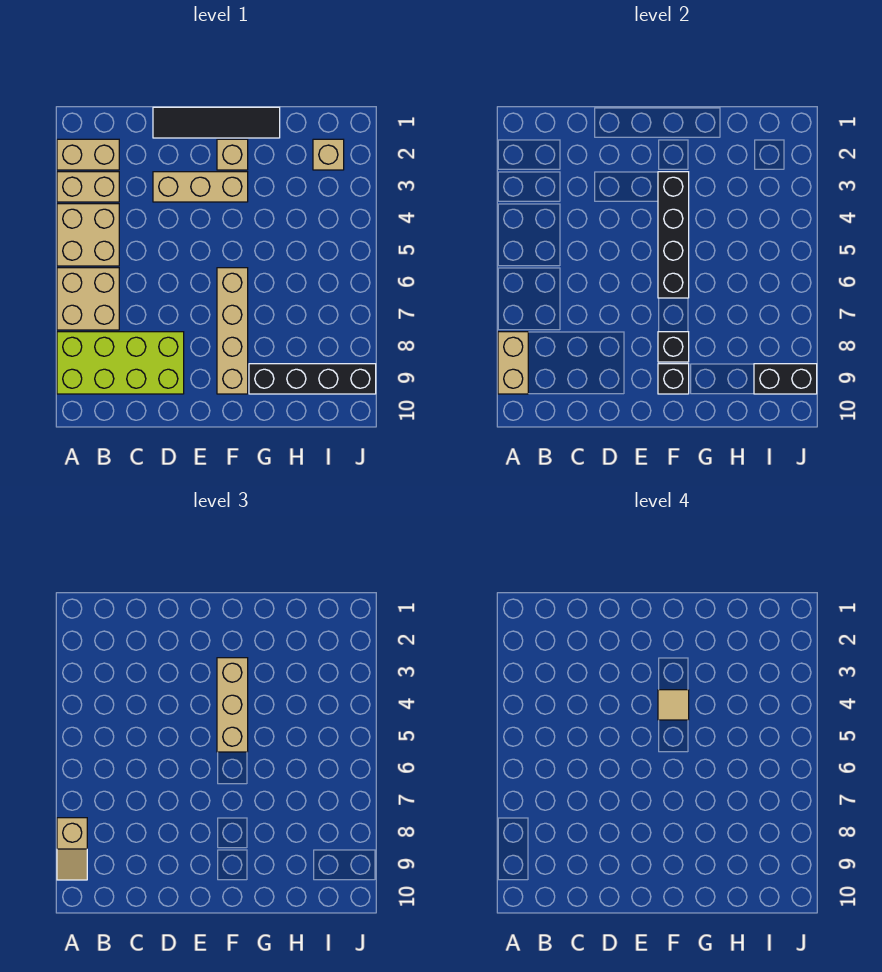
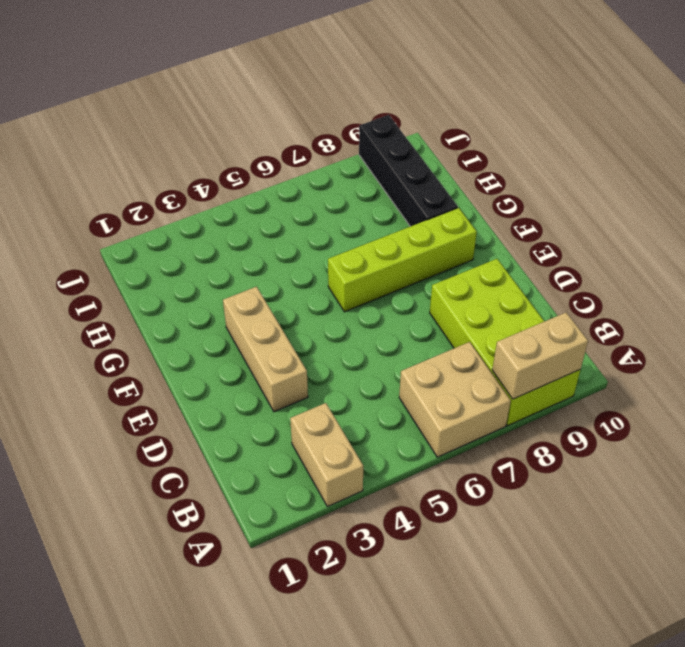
lime brick F6:F9 level 1 -> tan brick F6:F9 level 1
none -> tan brick A2:B2 level 1
none -> tan brick A4:B5 level 1
none -> black tile D1:G1 level 1

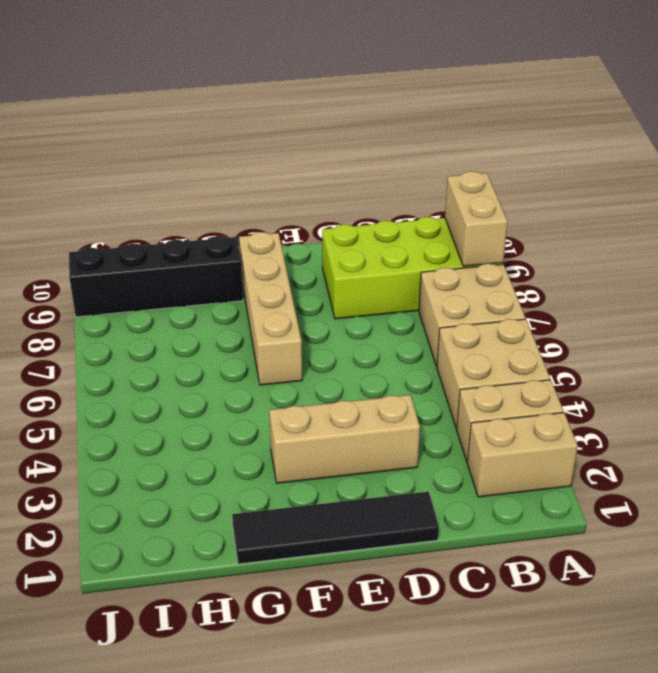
none -> tan brick F2 level 1
none -> tan brick I2 level 1
none -> black brick F3:F6 level 2

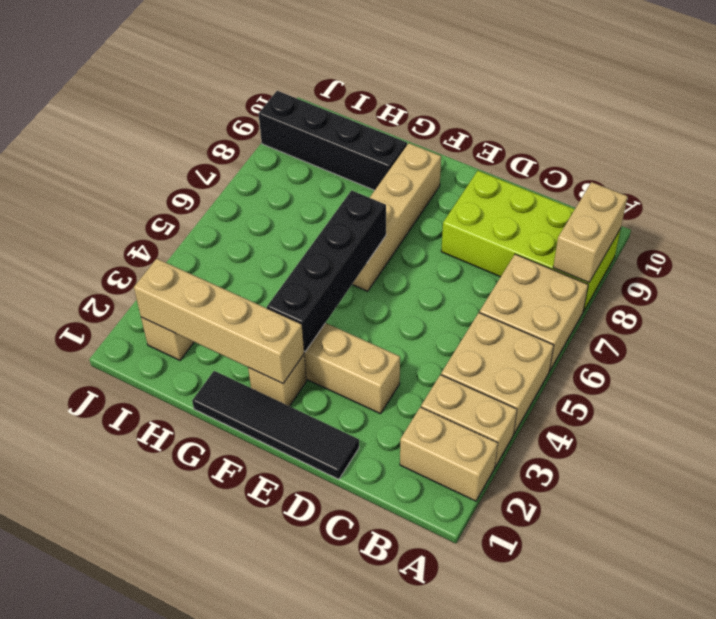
tan brick F2:I2 level 2 -> none
none -> black brick F8 level 2
none -> black brick F9 level 2
none -> black brick I9:J9 level 2

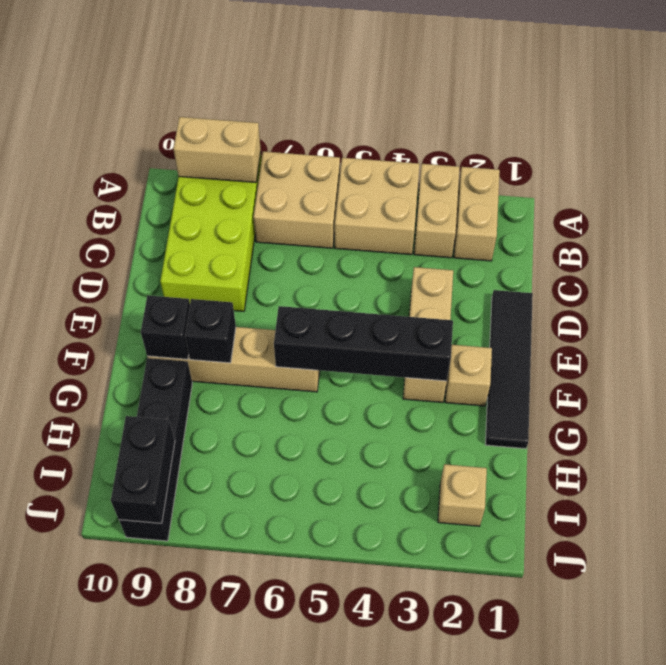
none -> tan slope A8:A9 level 3 top 8
none -> tan brick F3:F5 level 3
none -> tan tile F4 level 4

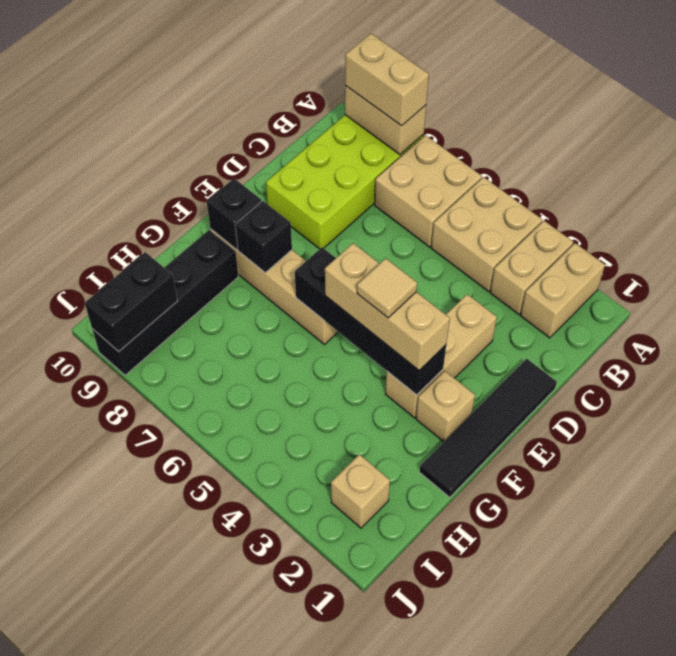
tan brick A8:A9 level 3 -> tan slope A8:A9 level 3 top 8

